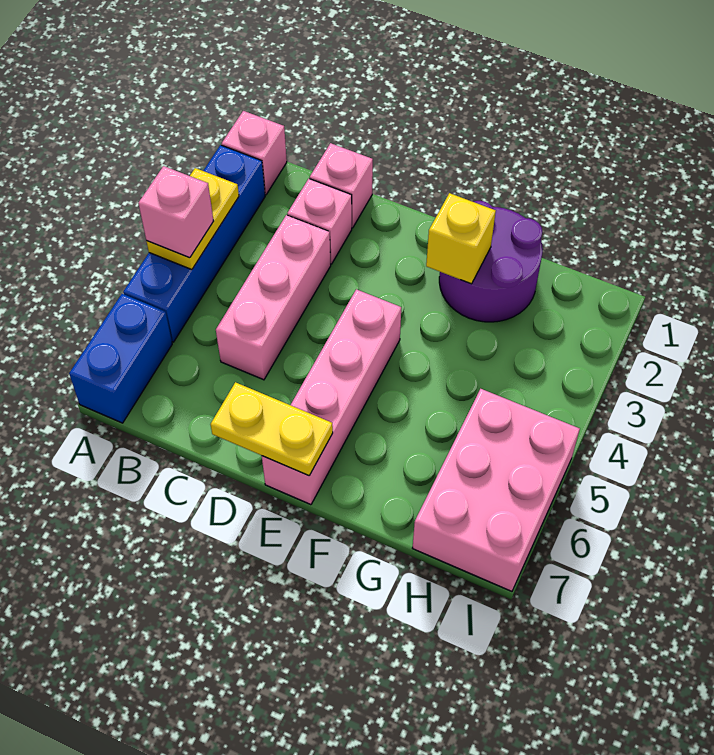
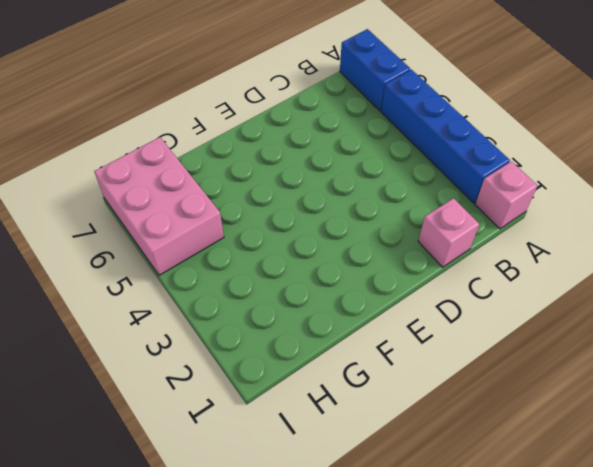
none -> pink brick C2 level 1
none -> pink brick C3:C5 level 1
none -> pink brick E4:E7 level 1

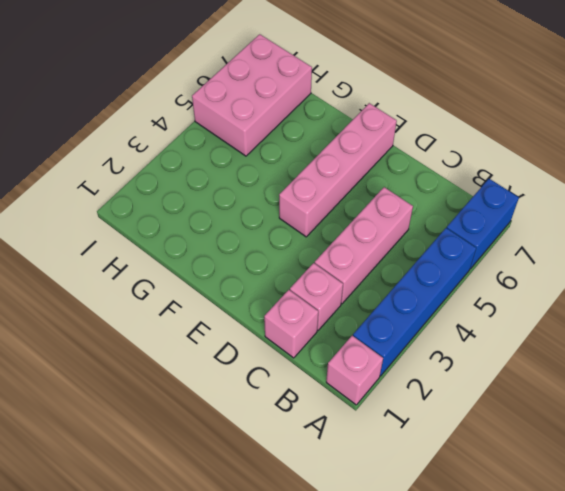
none -> purple round brick F1:G2 level 1
none -> yellow plate A3:A4 level 2
none -> yellow plate D7:E7 level 2

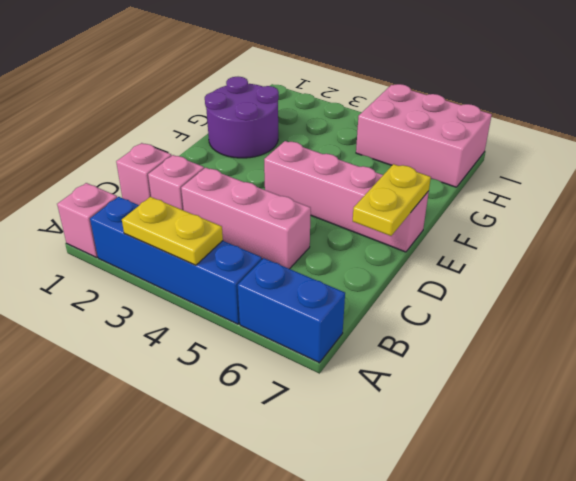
none -> yellow brick F2 level 2
none -> pink brick A4 level 3

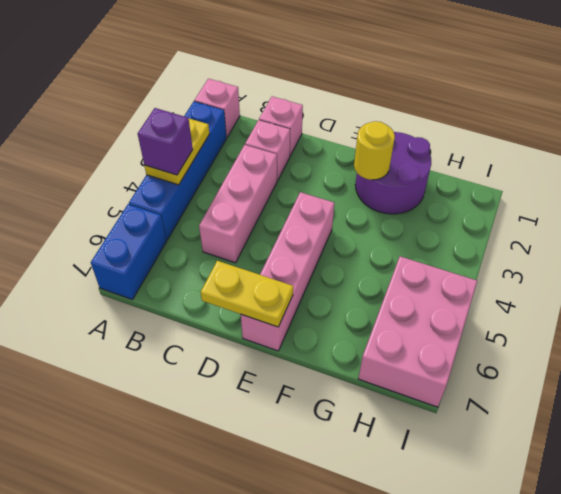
purple brick A4 level 3 -> pink brick A4 level 3
yellow round brick F2 level 2 -> yellow brick F2 level 2

